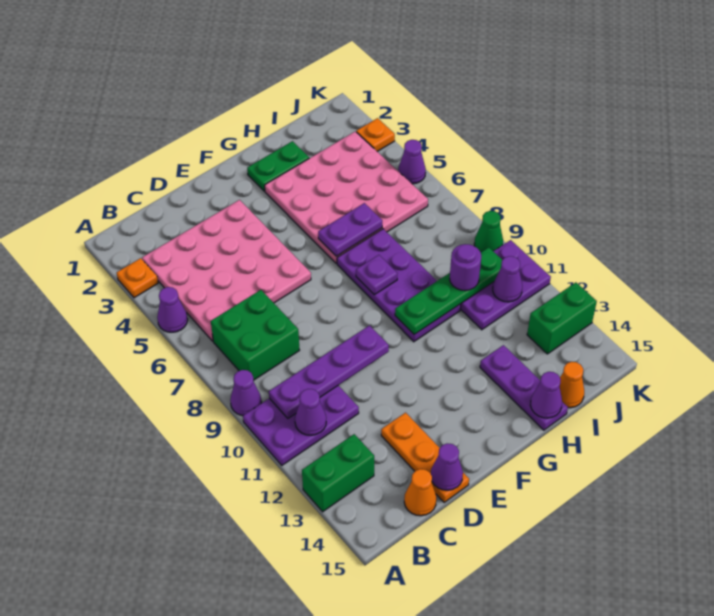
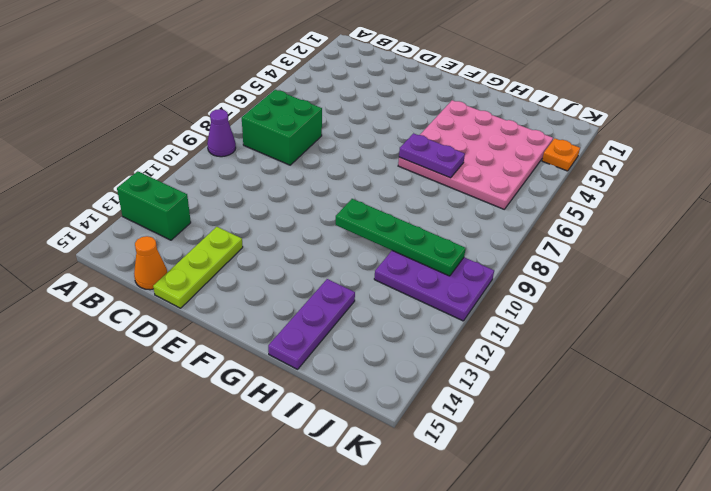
lime plate D13:D15 level 1 -> orange plate D13:D15 level 1
none -> orange plate A3 level 1
none -> purple cone A5 level 1
none -> purple plate A10:C11 level 1

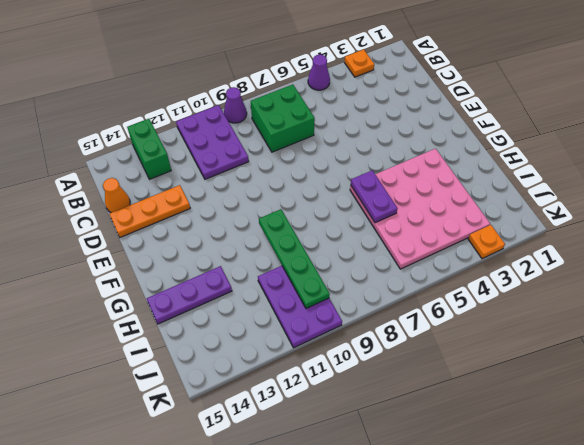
none -> pink plate B3:E6 level 1
none -> green plate G2:H2 level 1
none -> purple plate G7:H10 level 1

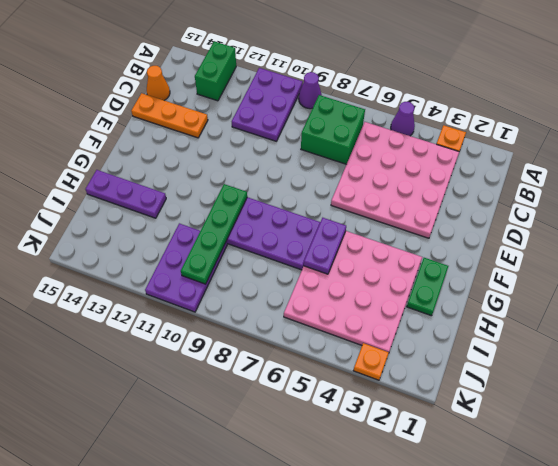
none -> orange cone I15 level 1
none -> green brick J13:K13 level 1
none -> purple cone K5 level 1

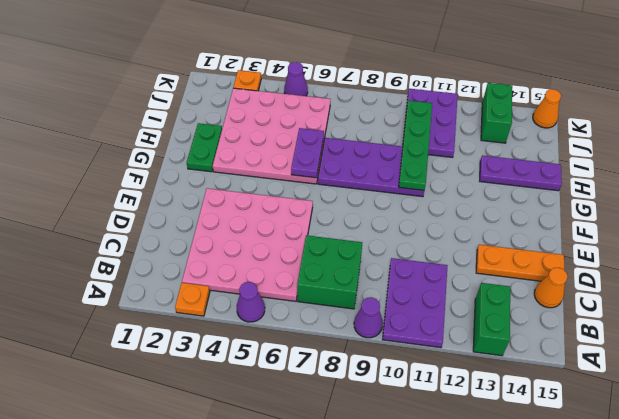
orange cone K15 level 1 -> orange cone I15 level 1
none -> green cone K9 level 1
none -> purple plate B10:E10 level 2
none -> purple cone B11 level 2

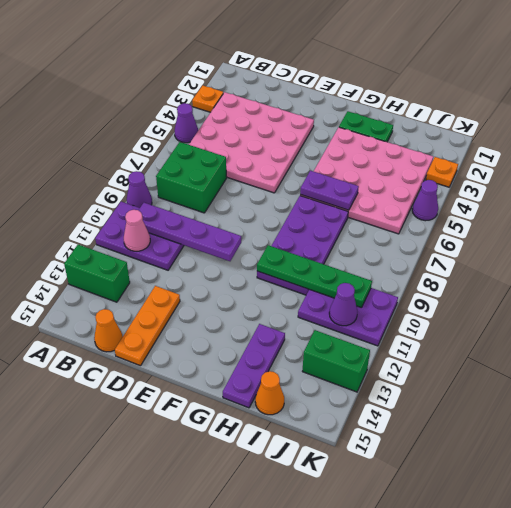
pink cone B11 level 2 -> purple cone B11 level 2
none -> green cone K9 level 1
none -> purple cone D15 level 2
none -> purple plate G8 level 2

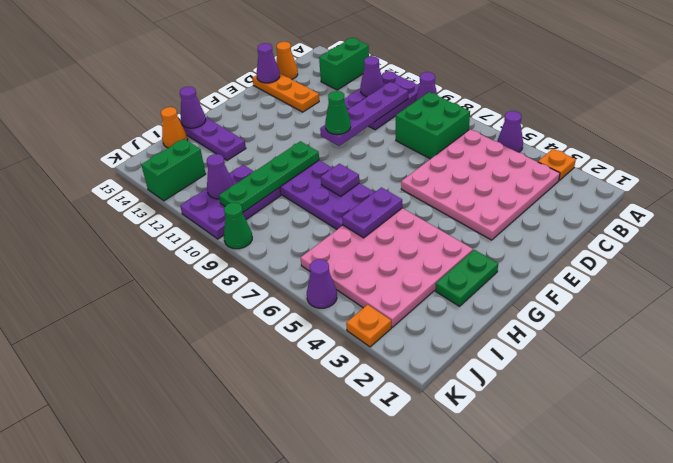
green cone E10 level 3 -> none
none -> purple round brick I10 level 3

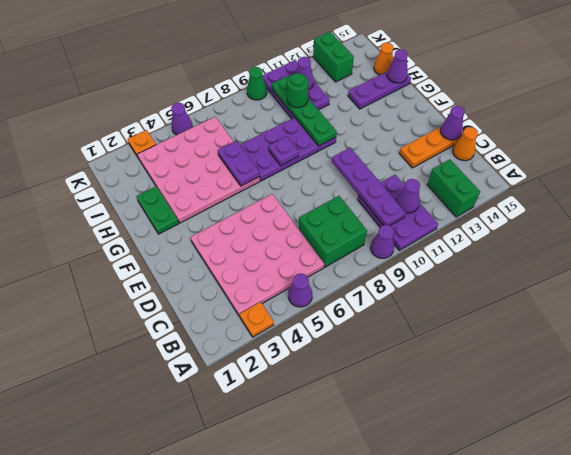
green round brick I10 level 3 -> purple round brick I10 level 3

